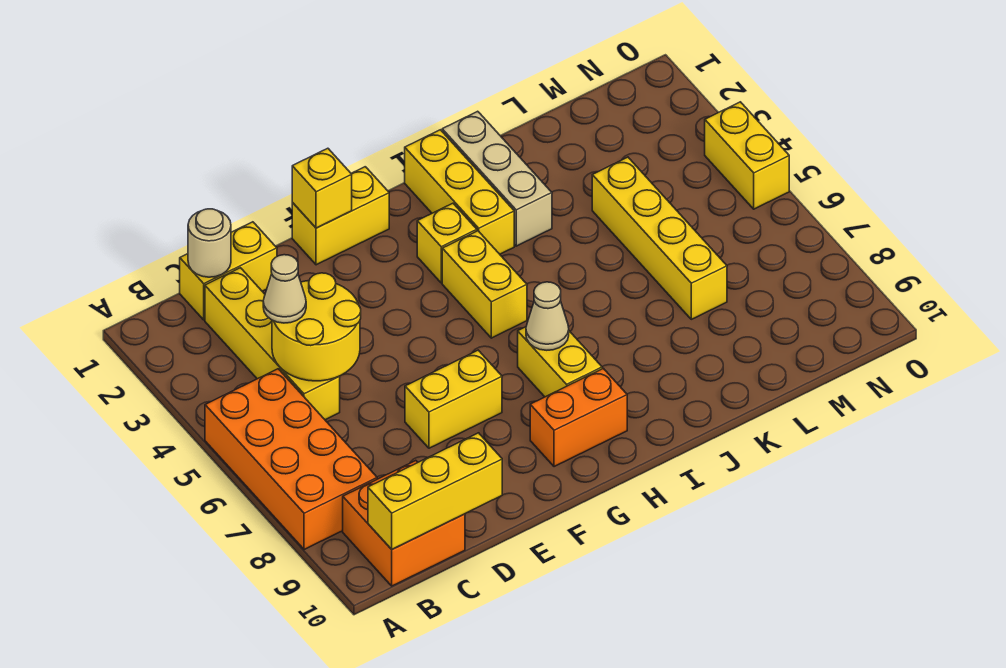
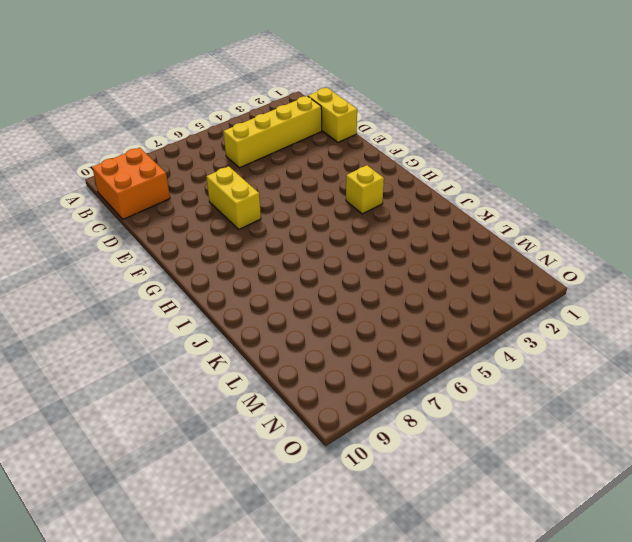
none -> orange brick A5:B8 level 1
none -> yellow brick F1:G1 level 1
none -> orange brick G9:H9 level 1

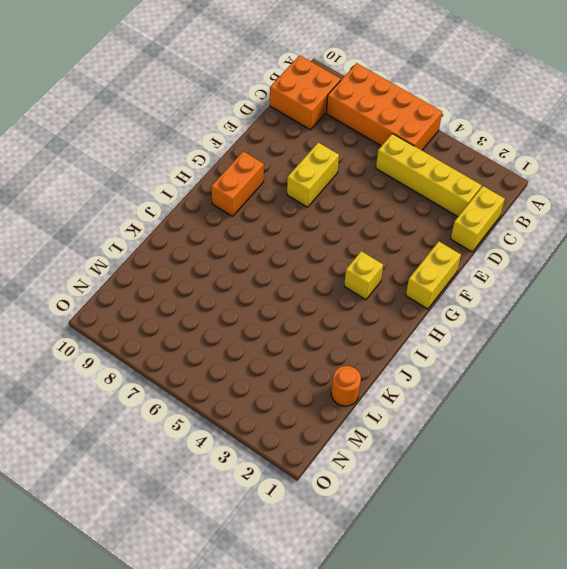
orange round brick L1 level 1 -> none
none -> yellow brick H4:H5 level 1
none -> yellow brick H7:H8 level 1
none -> yellow brick I1:I3 level 1

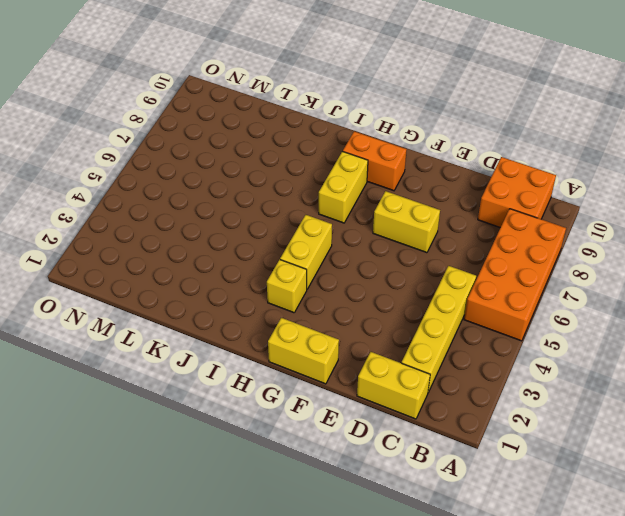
none -> yellow brick I1:I3 level 1
none -> tan brick J1:J3 level 1
none -> yellow brick L4:L7 level 1

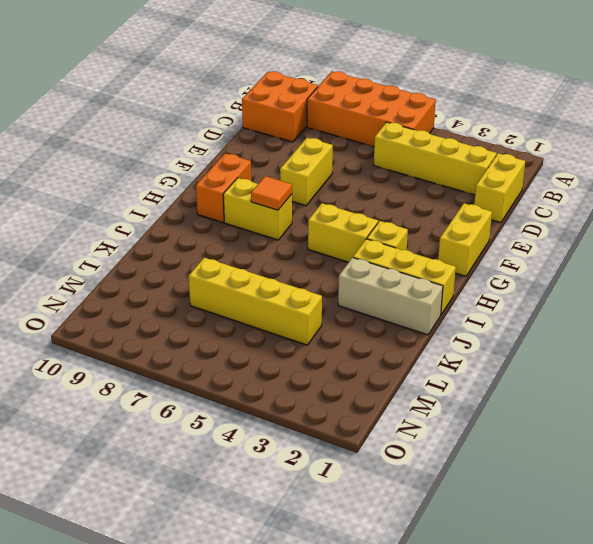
orange tile H7 level 2 -> tan cone H7 level 2
none -> yellow brick O4:O5 level 1
none -> yellow brick B10:D10 level 2
none -> tan round brick C1 level 2

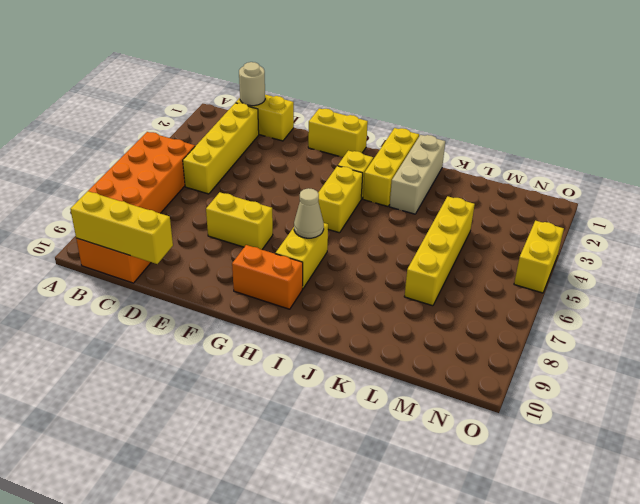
none -> yellow round brick C4:D5 level 2
none -> yellow brick F1 level 2
none -> tan cone C4 level 3

